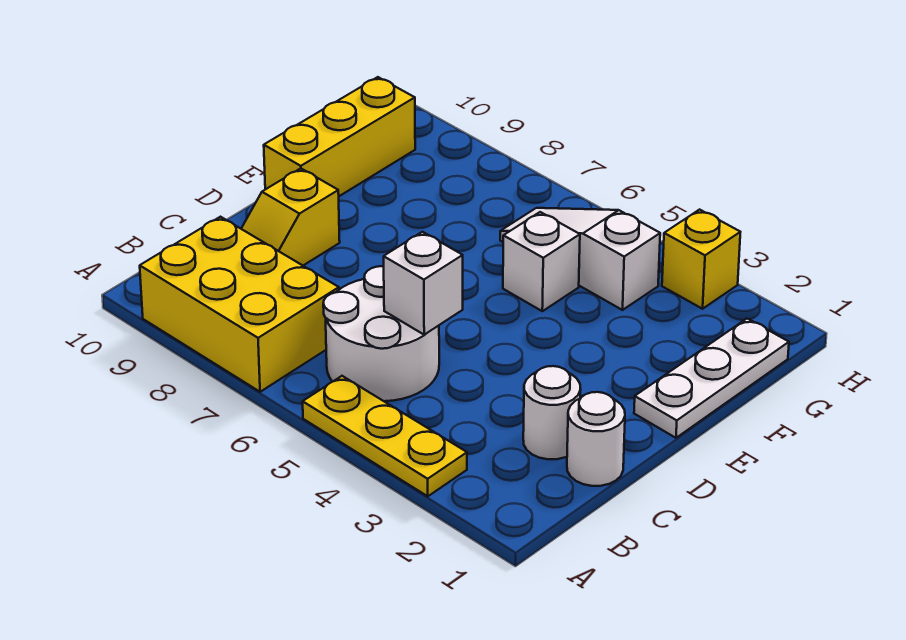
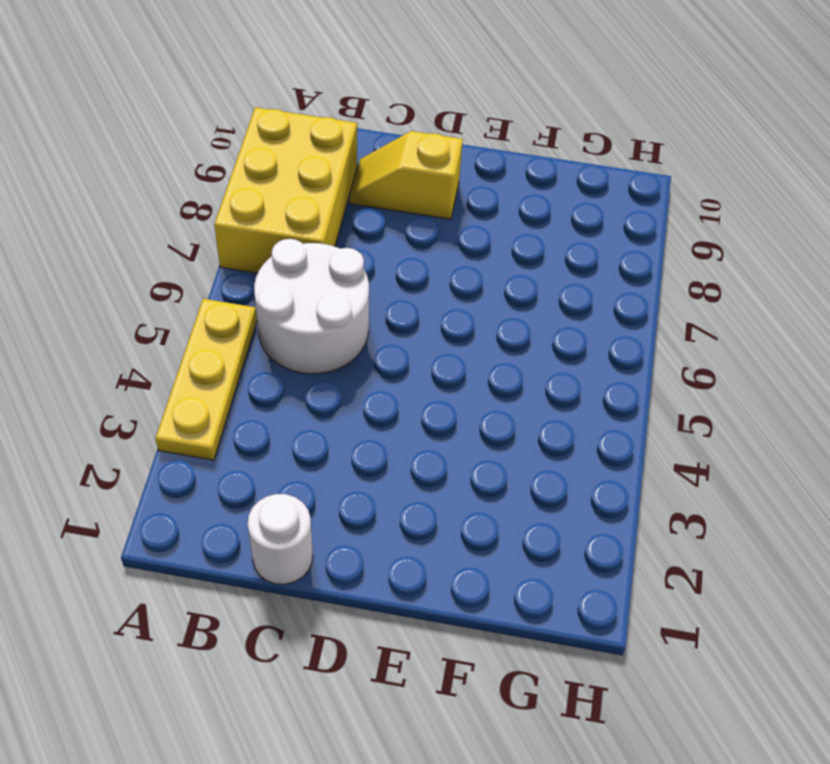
none -> white round brick C2 level 1
none -> white plate E1:G1 level 1
none -> yellow brick E10:G10 level 1

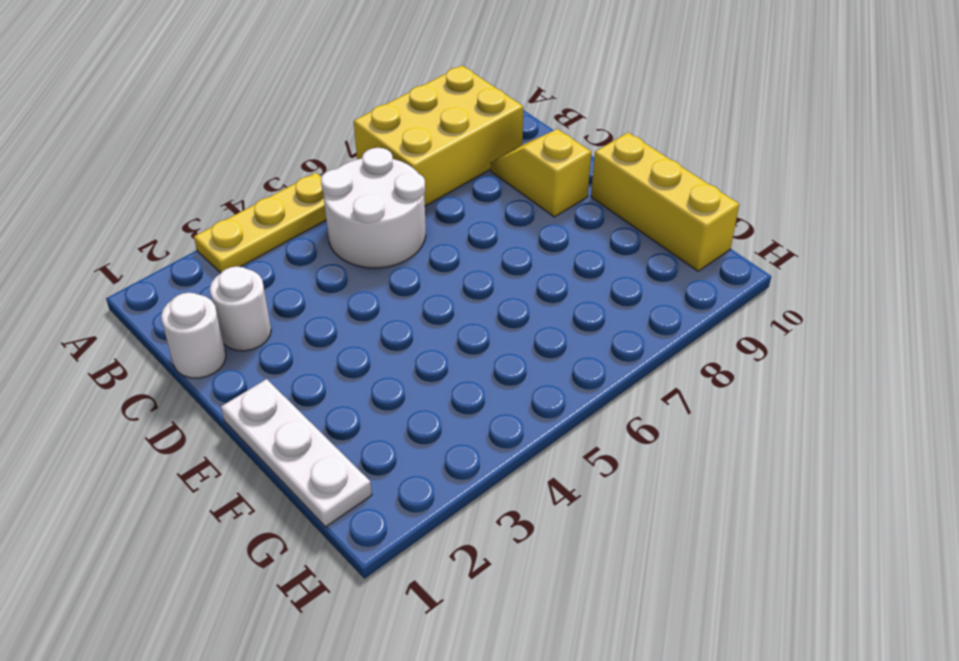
none -> white brick F5 level 1
none -> white slope G4:G6 level 1 top 4
none -> yellow brick H3 level 1

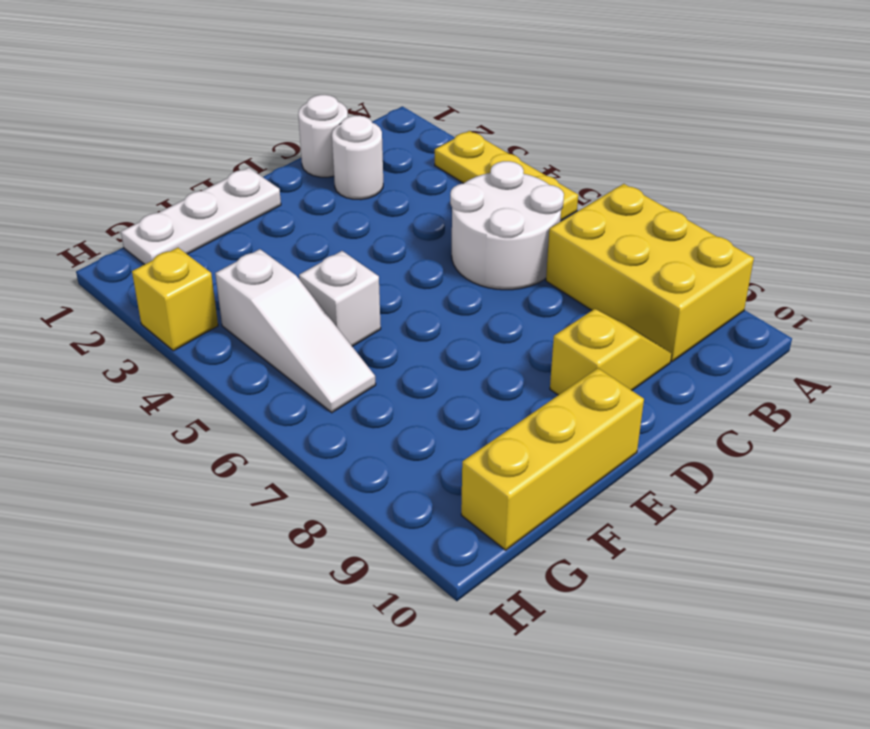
none -> white brick C5 level 2

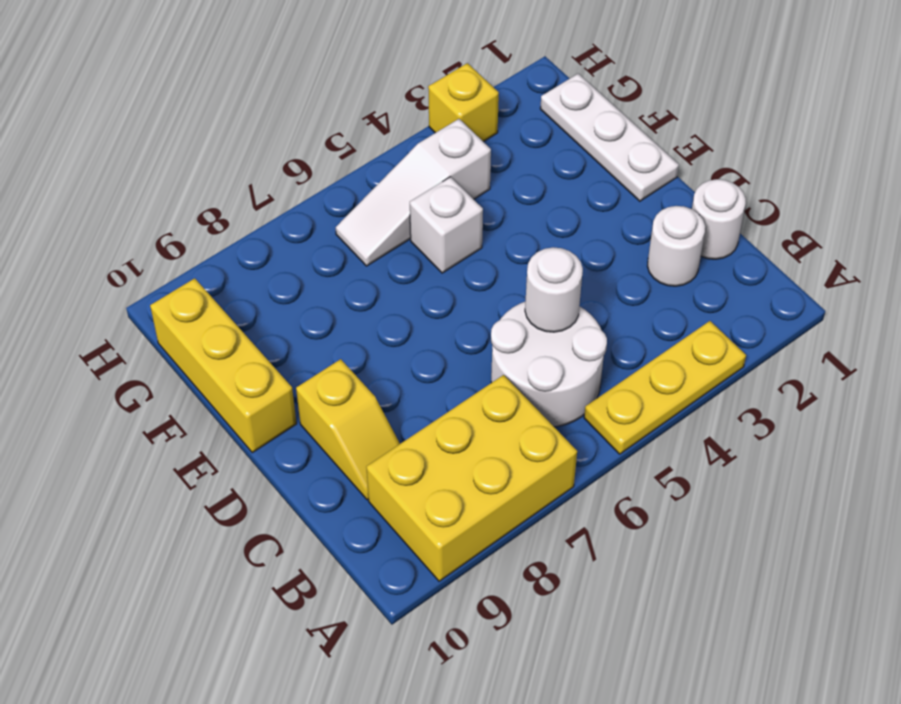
white round brick C5 level 2 -> white brick C5 level 2

